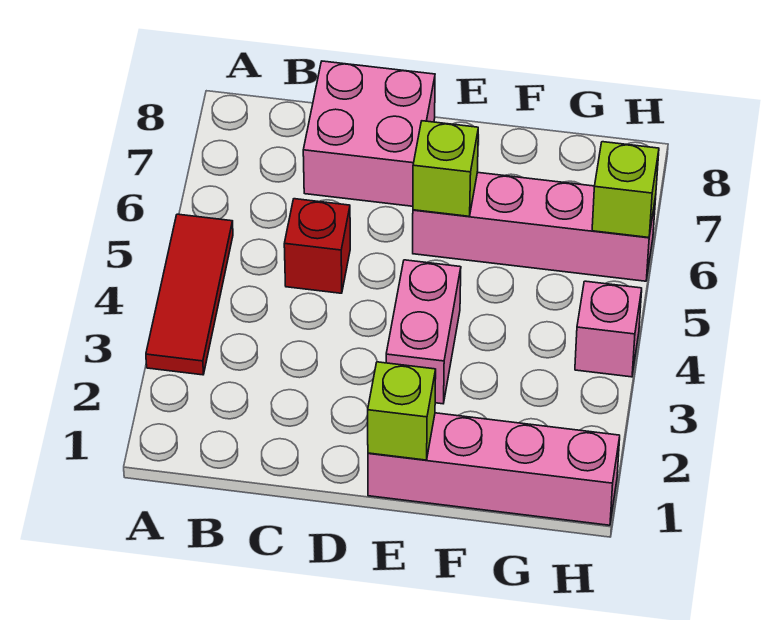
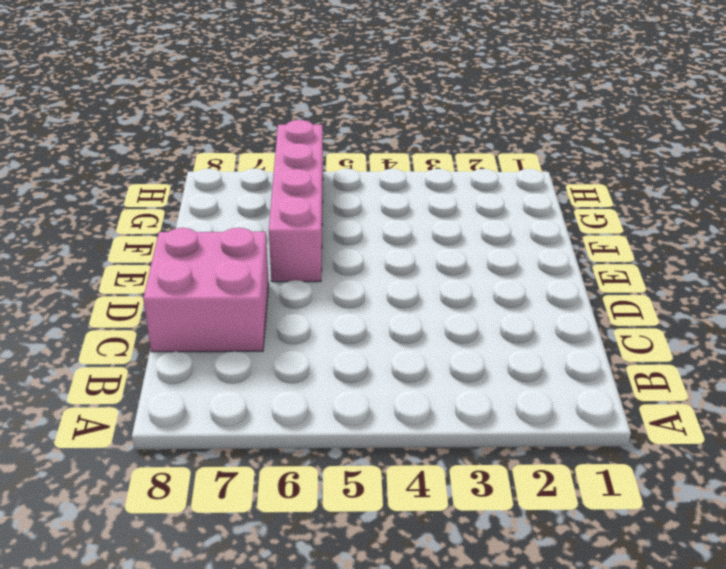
none -> red tile A3:A5 level 1
none -> red brick C5 level 1

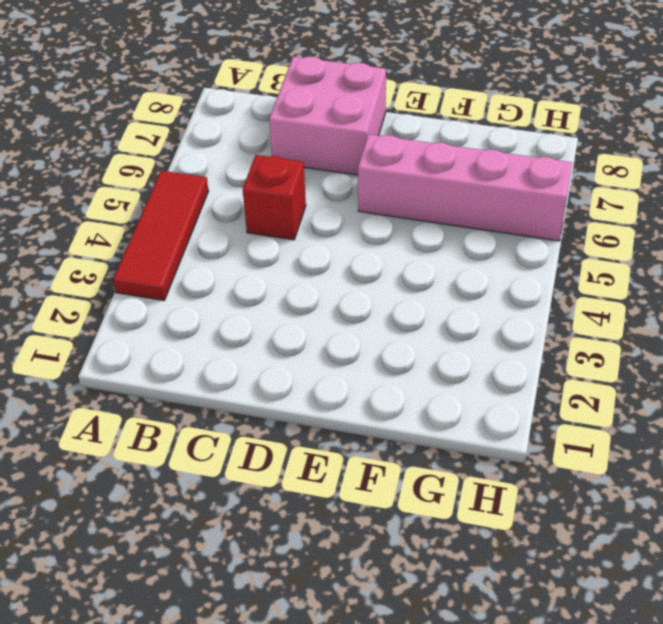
none -> pink brick E1:H1 level 1
none -> pink brick E3:E4 level 1

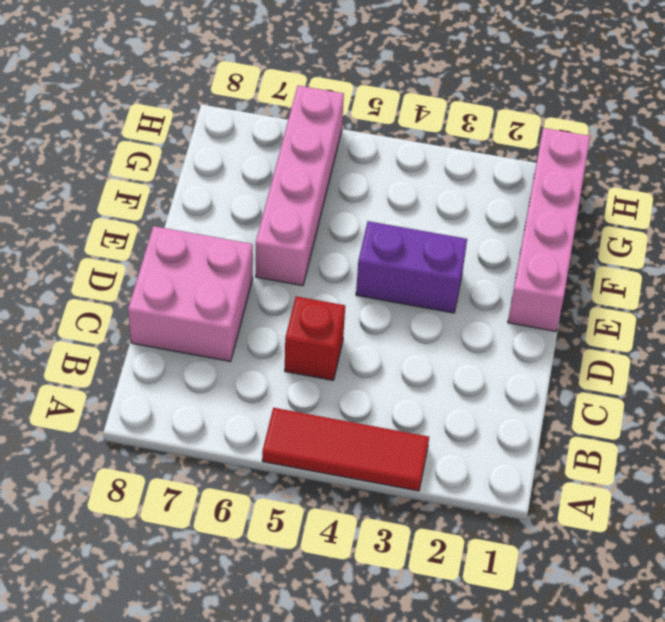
purple brick E3:E4 level 1 -> pink brick E3:E4 level 1
none -> pink brick H4 level 1
none -> lime brick E1 level 2

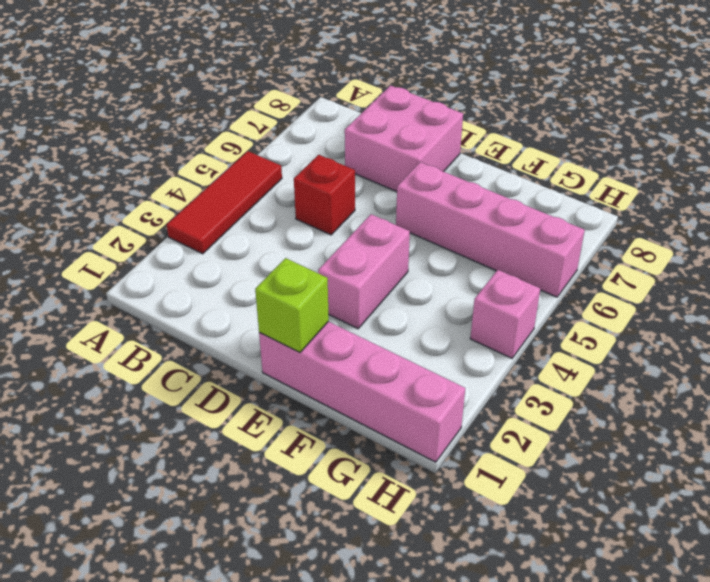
none -> lime brick E6 level 2
none -> lime brick H6 level 2

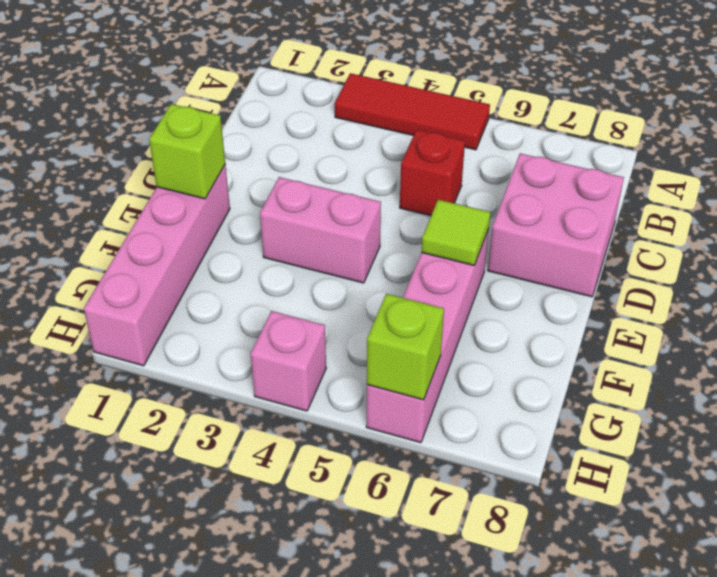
lime tile E6 level 2 -> lime brick E6 level 2

